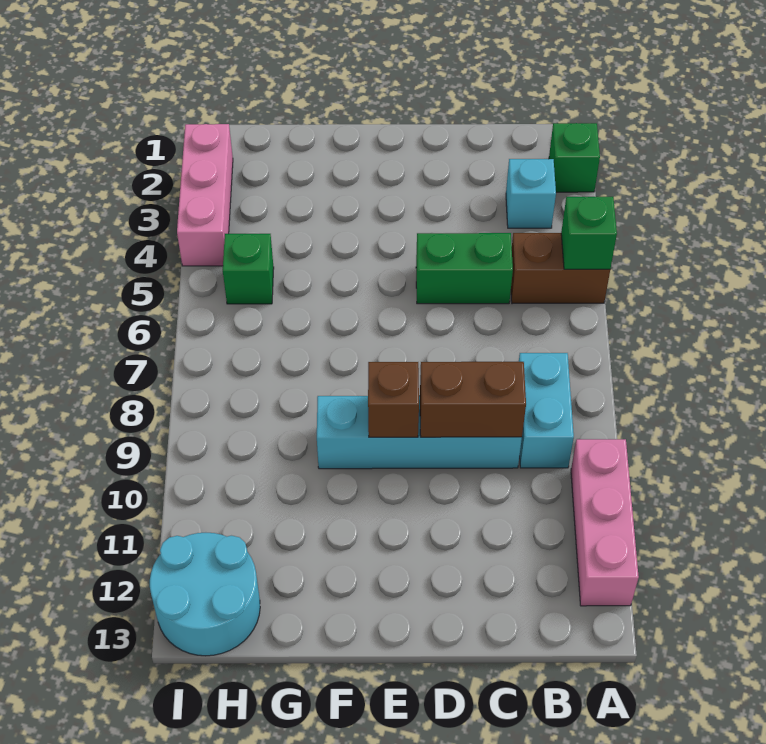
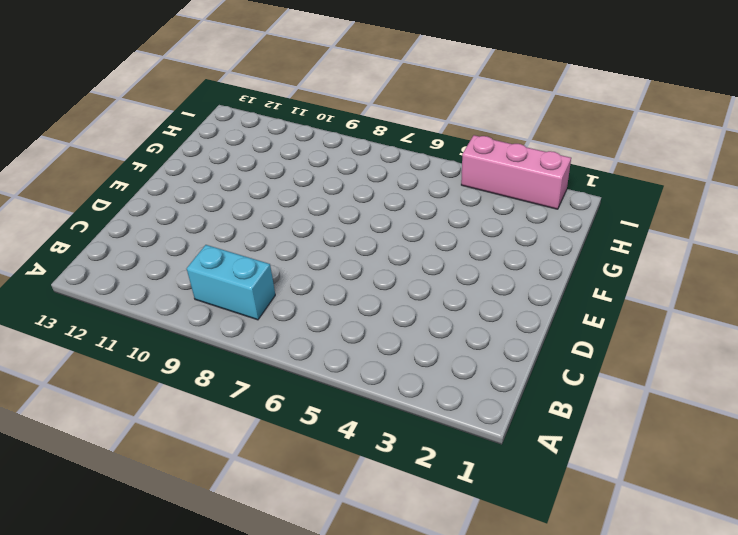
none -> green brick A2 level 1
none -> brown brick A5:B5 level 1
none -> pink brick A10:A12 level 1

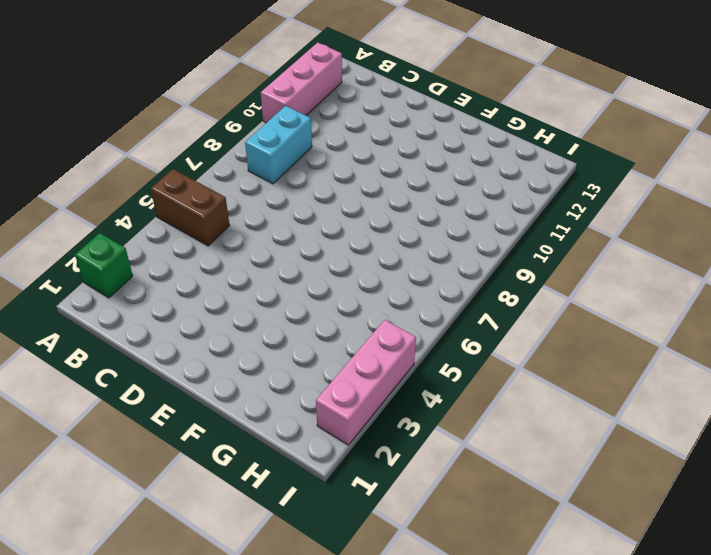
none -> cyan brick B3 level 1
none -> green brick C5:D5 level 1
none -> cyan brick C9:F9 level 1

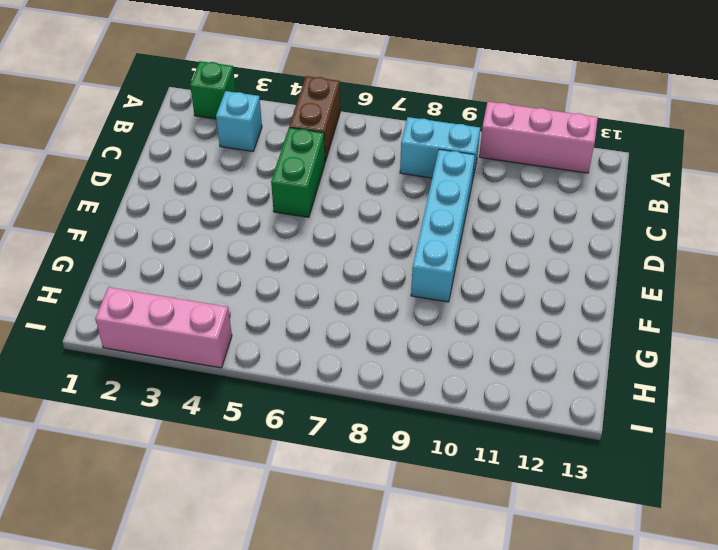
none -> green brick H5 level 1
none -> cyan round brick H12:I13 level 1
none -> green brick A5 level 2

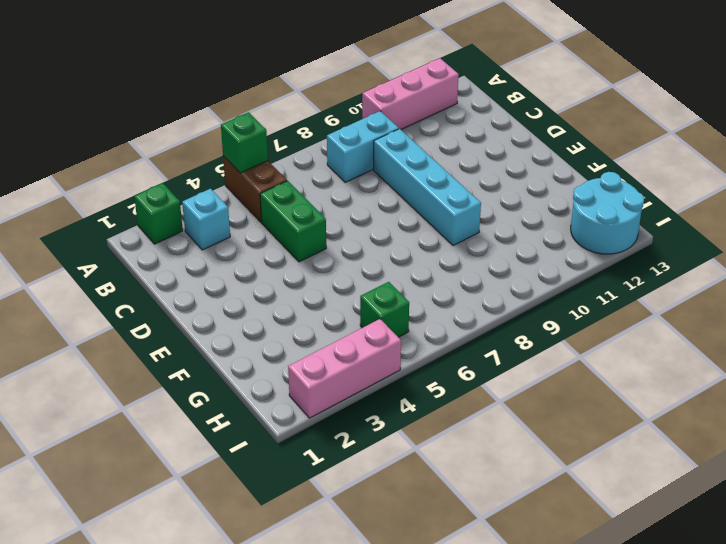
none -> brown brick C9:D9 level 2
none -> brown brick E9 level 2

